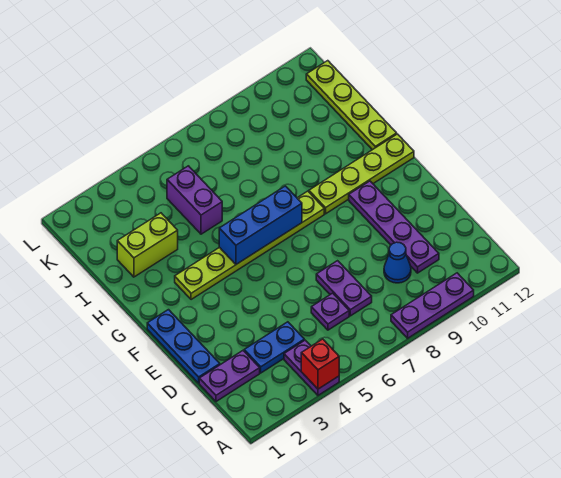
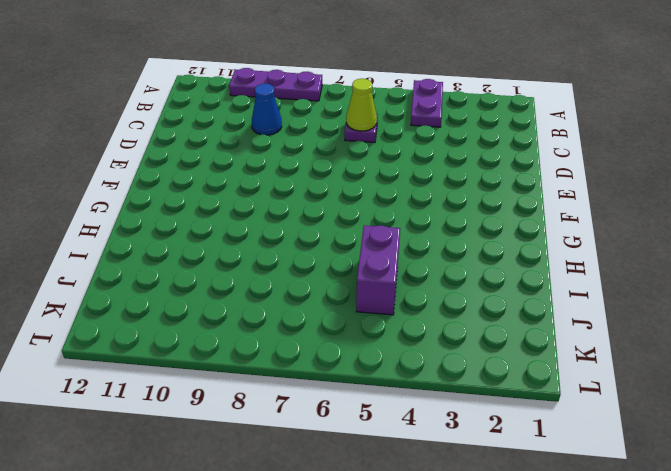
lime cone C6 level 2 -> none
none -> purple plate C1:C2 level 1
none -> blue plate C3:C4 level 1
none -> purple plate C7:D7 level 1

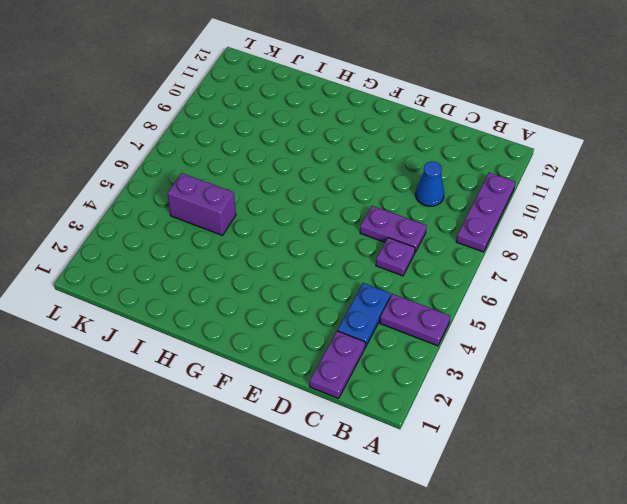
none -> purple plate C10:F10 level 1
none -> blue plate D1:F1 level 1
none -> lime plate G3:G8 level 1

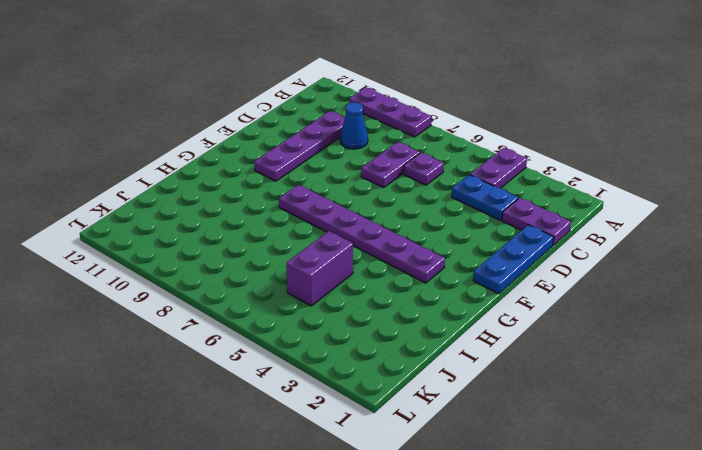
purple plate G3:G8 level 1 -> lime plate G3:G8 level 1
none -> lime plate G9:G12 level 1
none -> lime plate H12:K12 level 1
none -> lime brick I2:I3 level 1

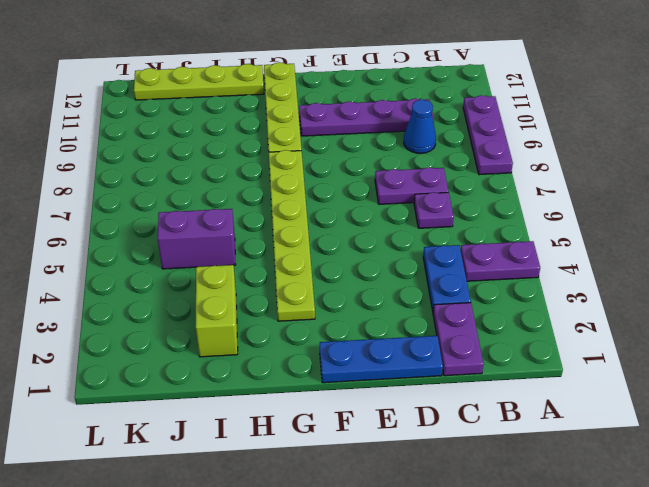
none -> red brick A4 level 2
none -> blue brick G5:G7 level 2

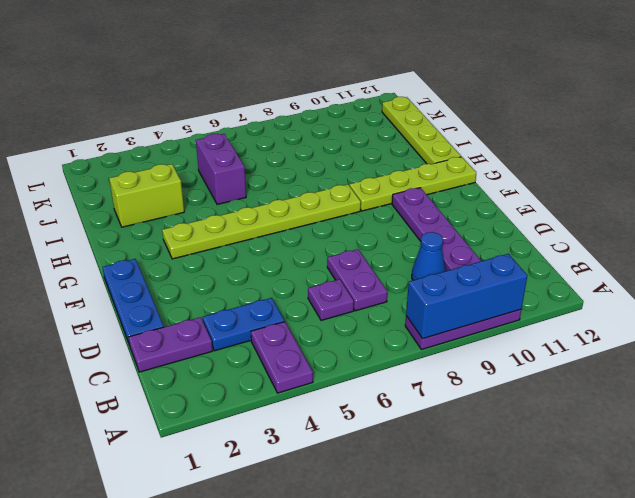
blue brick A8:A10 level 2 -> blue brick G5:G7 level 2
none -> red brick A4 level 2

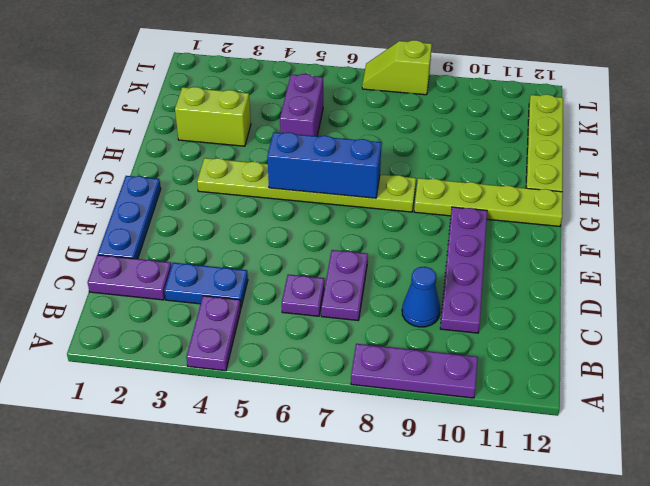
lime slope L7:L8 level 1 top 8 -> none
none -> red brick A4 level 2

